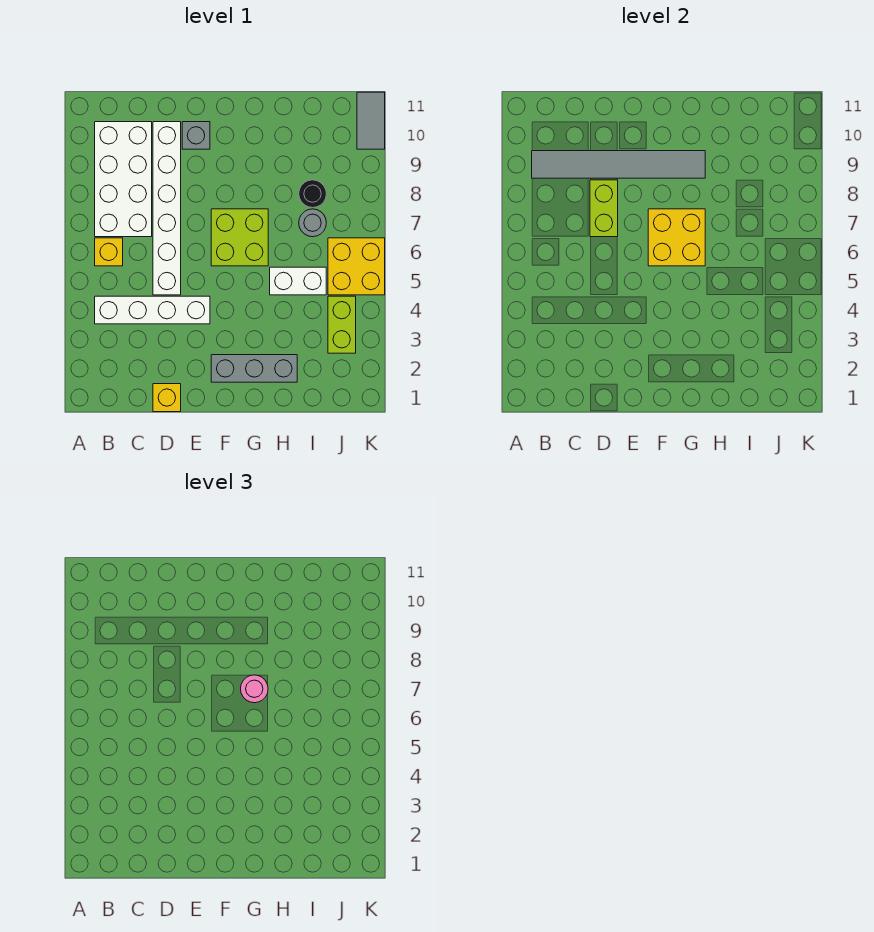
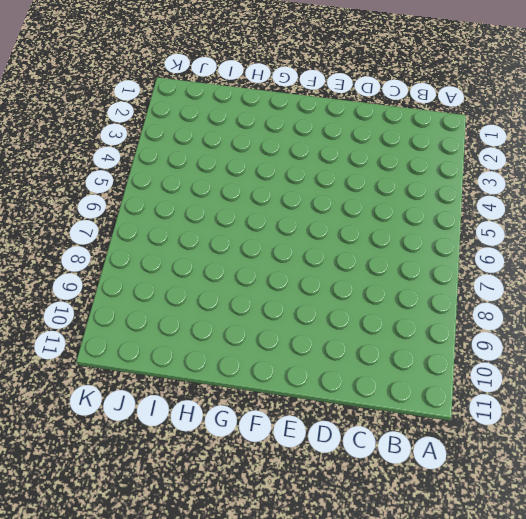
none -> white brick B4:E4 level 1
none -> yellow brick B6 level 1
none -> white brick B7:C10 level 1

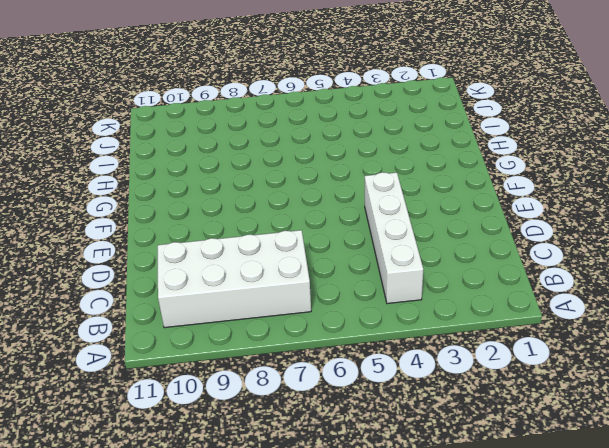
none -> yellow brick B6 level 1
none -> yellow brick D1 level 1
none -> white brick D5:D10 level 1

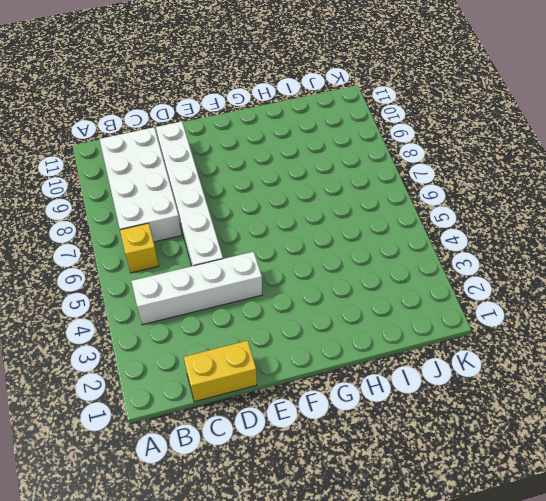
yellow brick C1:D1 level 1 -> yellow brick D1 level 1
none -> grey brick E10 level 1
none -> grey brick F2:H2 level 1
none -> lime brick F6:G7 level 1

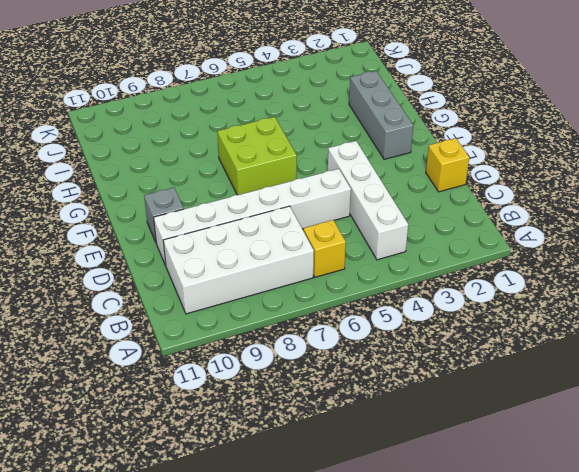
none -> white brick H5:I5 level 1
none -> grey round brick I7 level 1
none -> black round brick I8 level 1

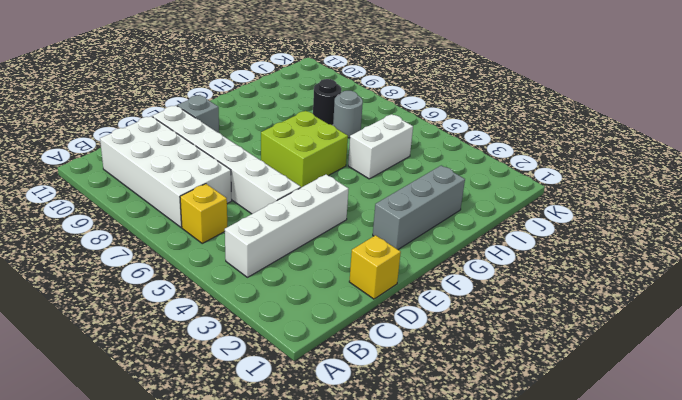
none -> lime brick J3:J4 level 1
none -> yellow brick J5:K6 level 1
none -> grey tile K10:K11 level 1

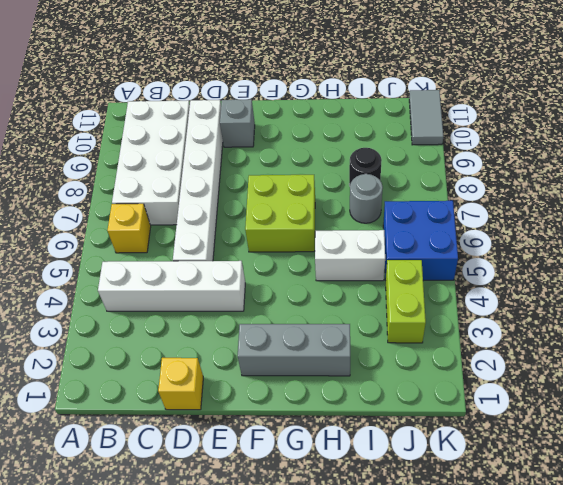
blue brick J5:K6 level 1 -> yellow brick J5:K6 level 1
none -> grey tile B9:G9 level 2
none -> lime brick D7:D8 level 2
none -> yellow brick F6:G7 level 2

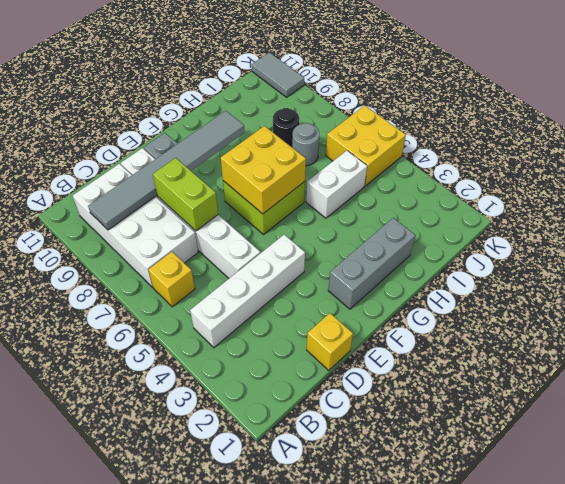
none -> lime brick J3:J4 level 1
none -> pink round brick G7 level 3

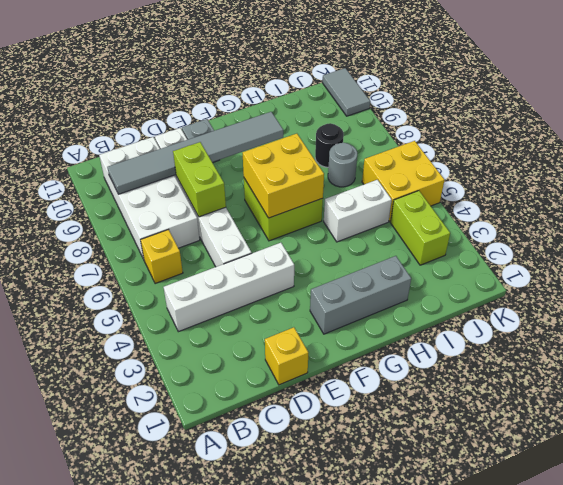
none -> pink round brick G7 level 3

